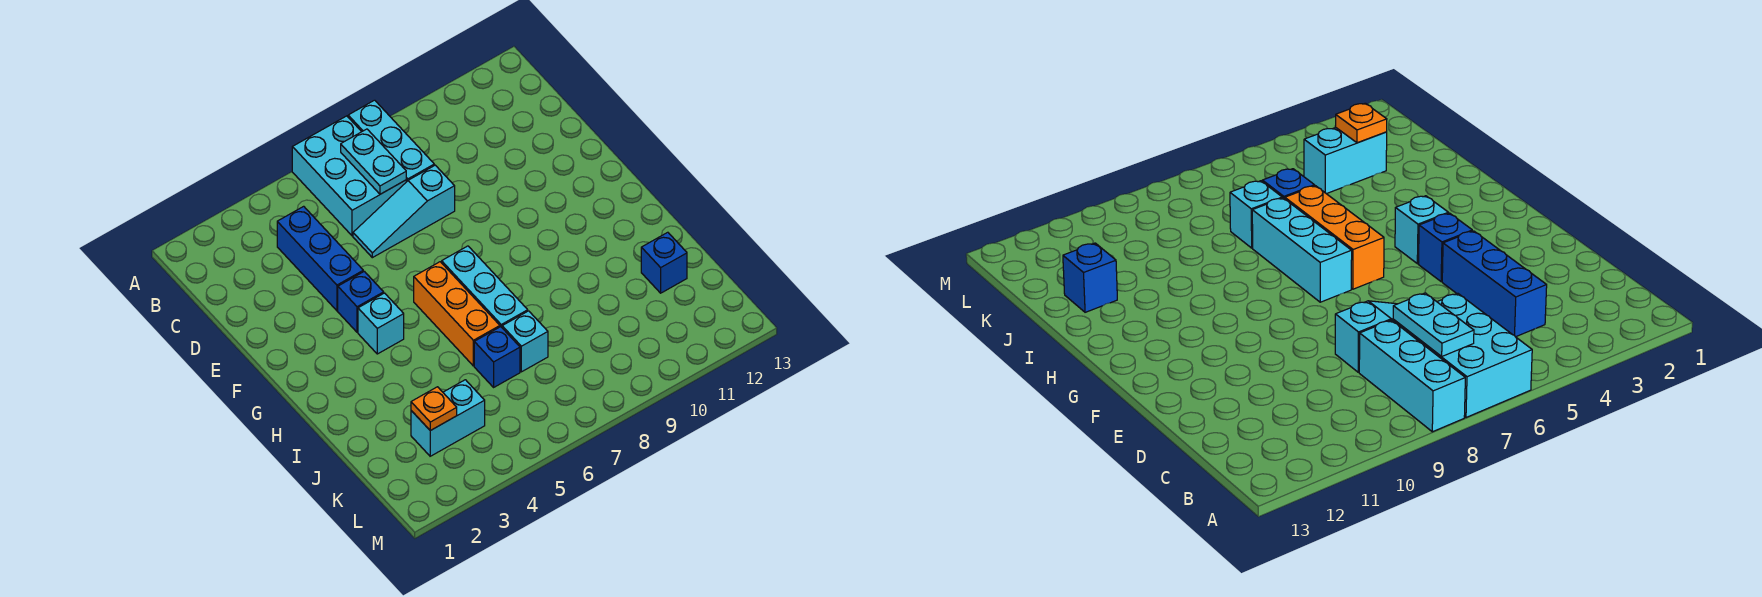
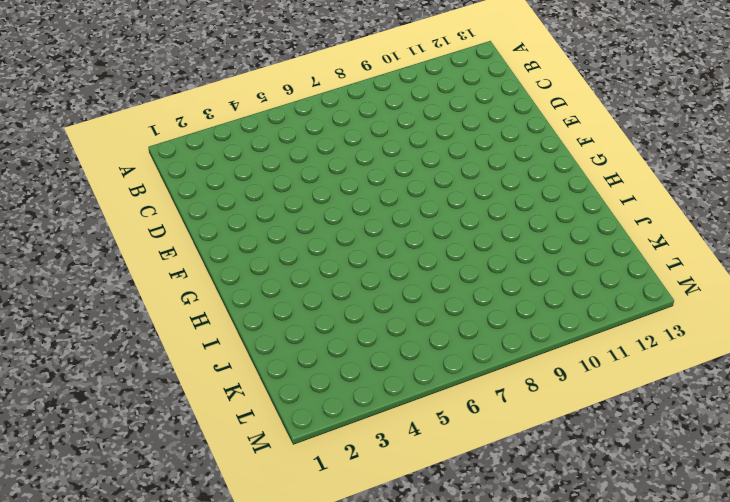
none -> cyan brick A6:C7 level 1
none -> cyan brick A8:C8 level 1
none -> blue brick C4:E4 level 1

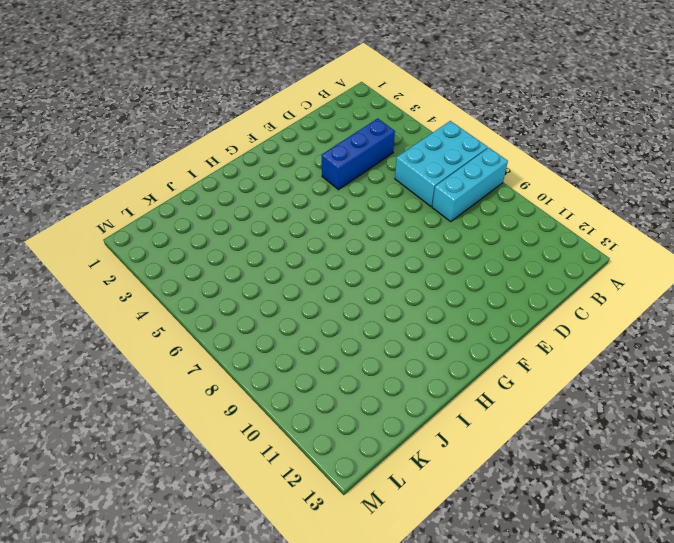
none -> cyan slope D6:D8 level 1 top 8
none -> blue brick F4 level 1
none -> cyan brick G4 level 1

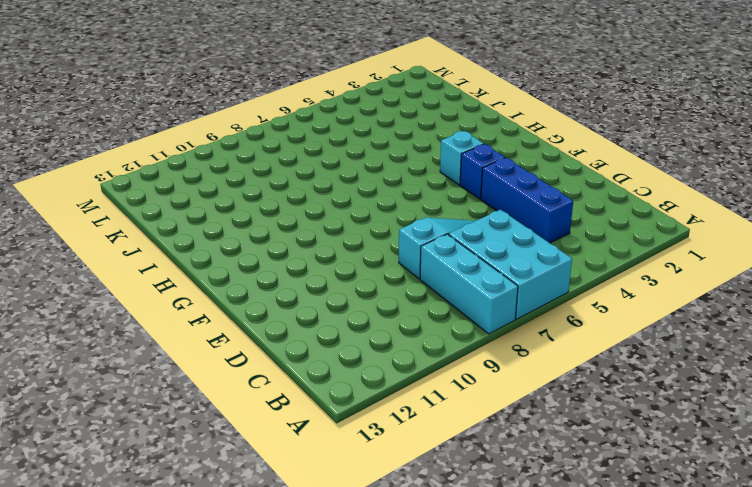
none -> orange brick G6:I6 level 1
none -> cyan brick G7:I7 level 1
none -> blue brick J6 level 1

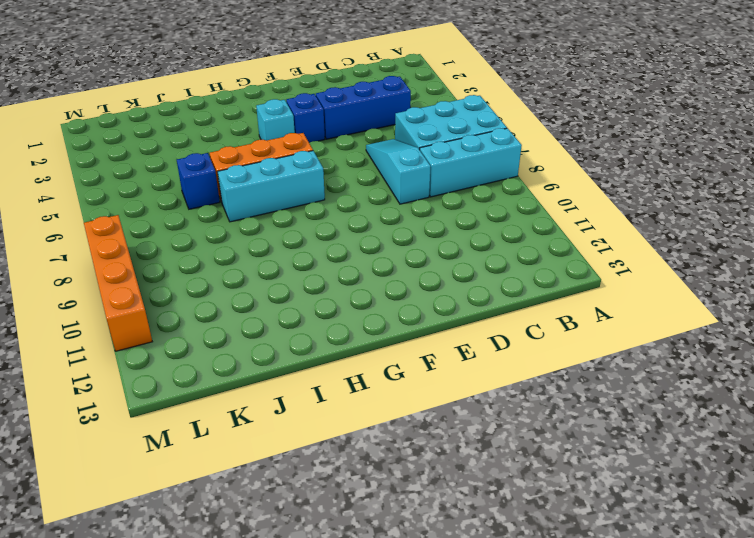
orange brick M8:M11 level 1 -> none
none -> cyan brick J7 level 1
none -> blue brick J12 level 1
none -> cyan brick K3:K4 level 1

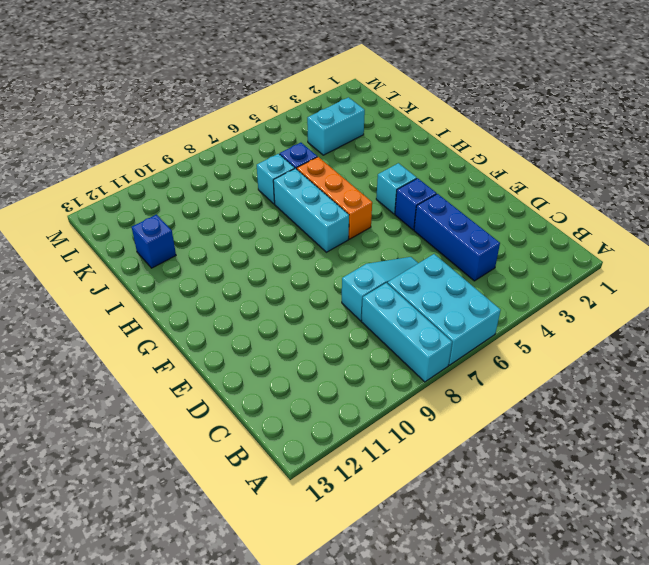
none -> cyan plate B7:C7 level 2
none -> orange plate K3 level 2

